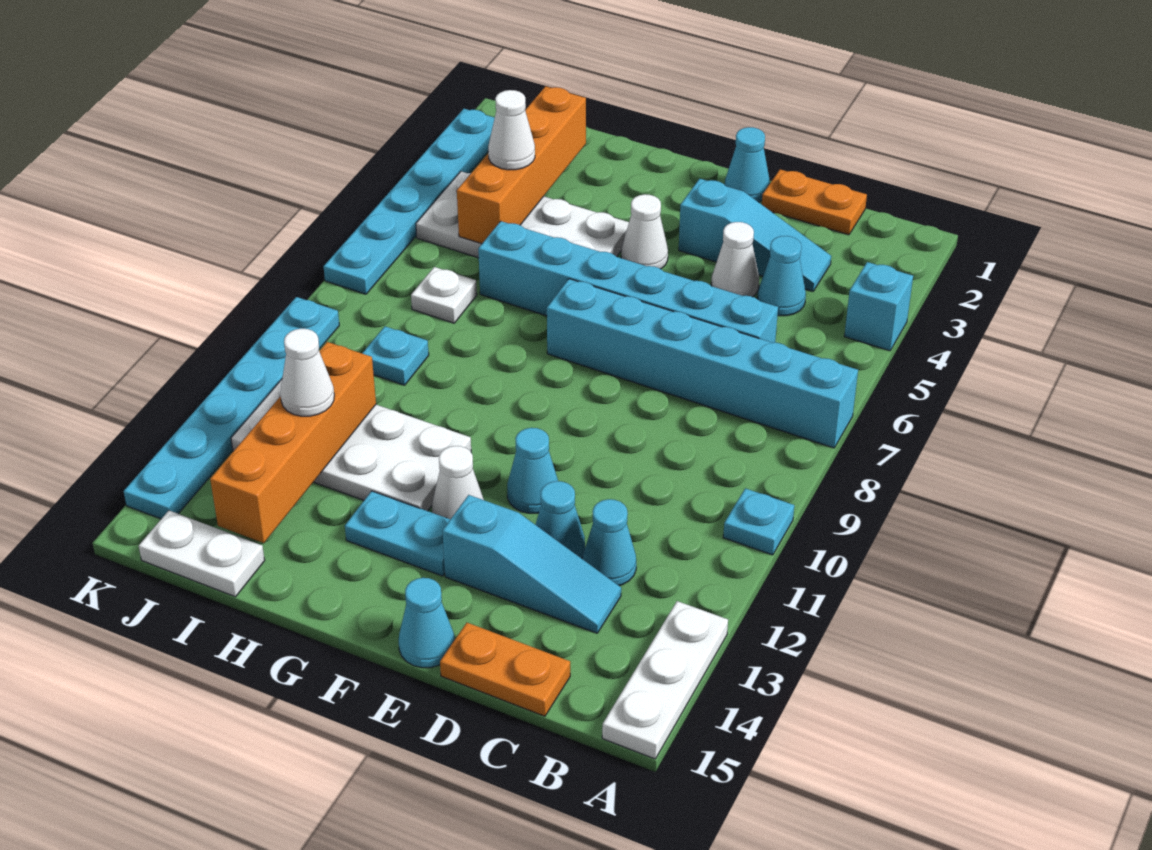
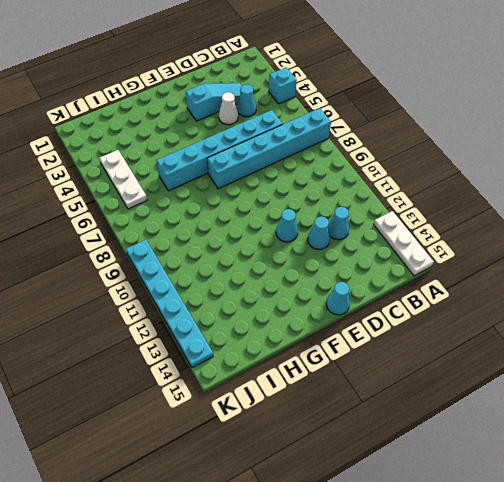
white plate J4:J6 level 1 -> white plate G4:J5 level 1
none -> cyan plate A10 level 1
none -> orange plate C1:D1 level 1
none -> cyan slope C13:E13 level 1 top E
none -> orange plate C15:D15 level 1

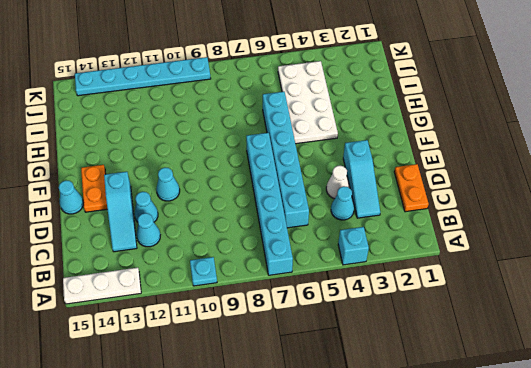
orange plate E14:F14 level 1 -> orange plate C15:D15 level 1
none -> cyan cone E1 level 1
none -> white cone F4 level 1
none -> white cone F12 level 1
none -> cyan plate F13:G13 level 1

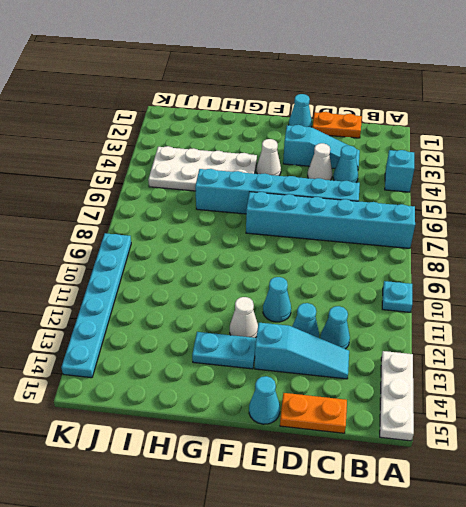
none -> white plate G11:J12 level 1
none -> white plate I7 level 1
none -> cyan plate I9 level 1
none -> white plate I15:J15 level 1

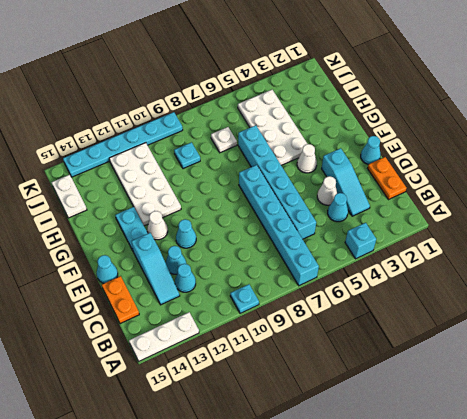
none -> cyan plate K2:K7 level 1
none -> orange brick I2:I5 level 2
none -> orange brick I11:I14 level 2
none -> white cone I4 level 3

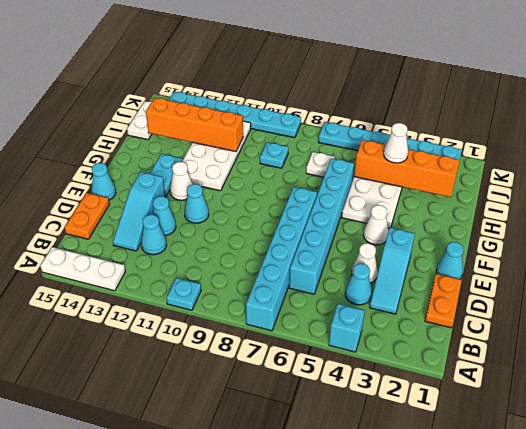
none -> white cone I12 level 3

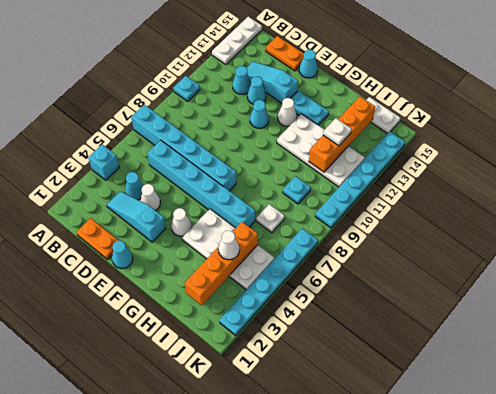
white plate I12 level 3 -> white cone I12 level 3

